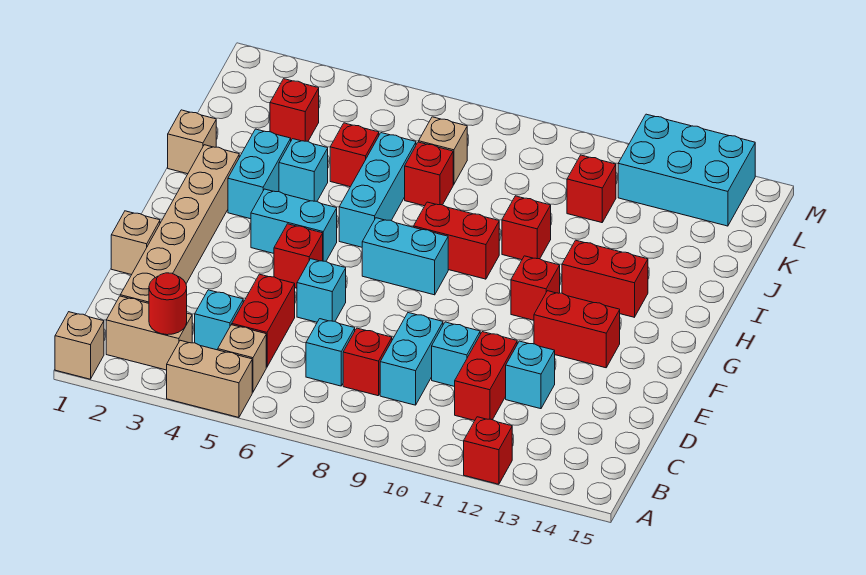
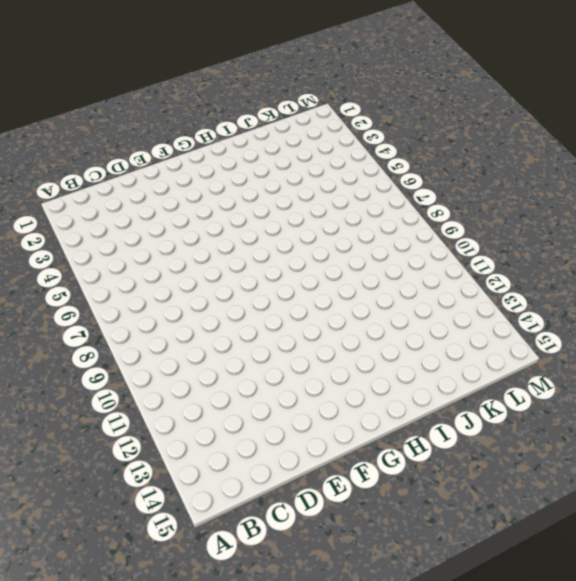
none -> tan brick A1 level 1
none -> tan brick A4:A5 level 1
none -> red brick A12 level 1
none -> tan brick B2:B3 level 1

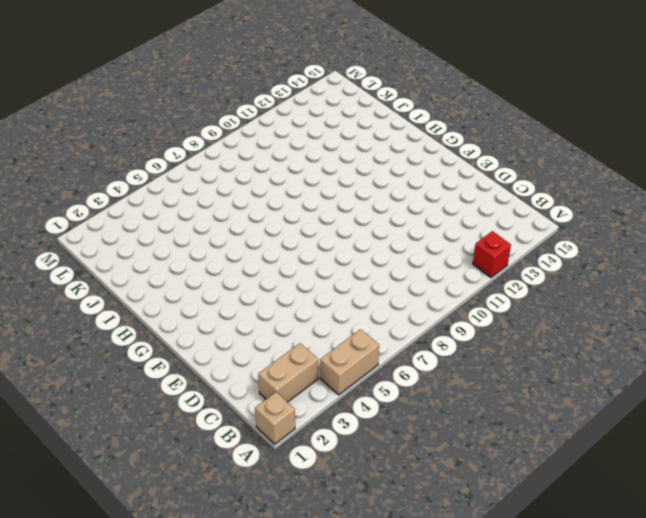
none -> tan brick B5 level 1
none -> tan brick C2:H2 level 1
none -> cyan brick C4 level 1
none -> red brick C5:D5 level 1

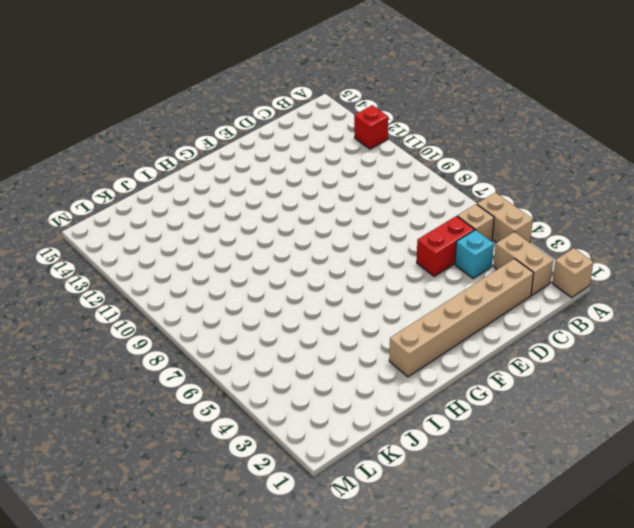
none -> cyan brick C7 level 1
none -> red brick C8 level 1
none -> cyan brick C9:D9 level 1
none -> red brick C11:D11 level 1

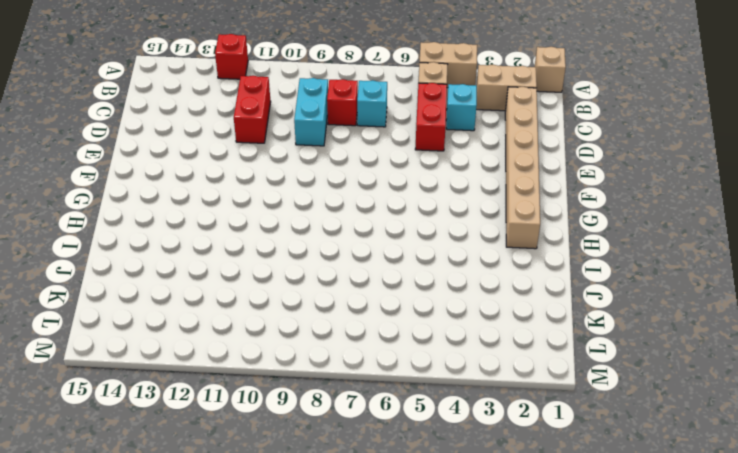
none -> cyan brick D10 level 1
none -> cyan brick D12 level 1
none -> tan brick E1 level 1
none -> cyan brick E6 level 1

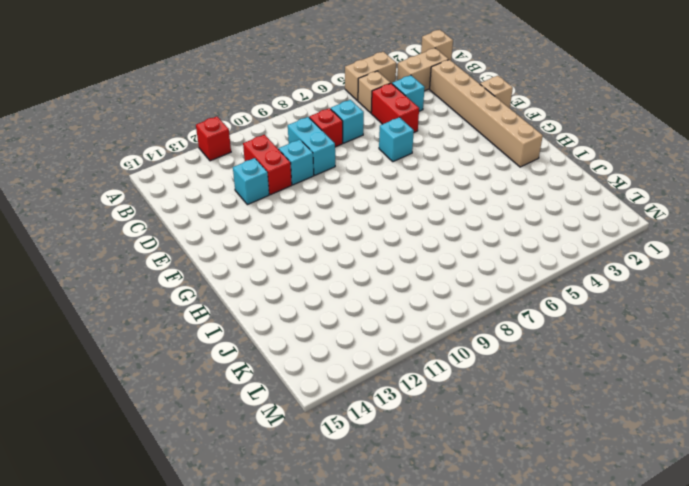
none -> red brick F5 level 1
none -> red brick F12:F13 level 1
none -> cyan brick G4:G5 level 1
none -> cyan brick G7:G8 level 1

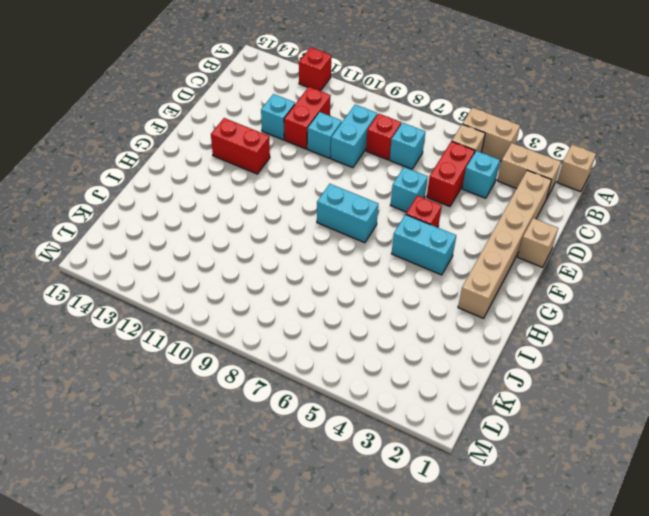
none -> red brick G11 level 1
none -> cyan brick H3:I3 level 1
none -> cyan brick H6:J6 level 1
none -> red brick H8:H9 level 1

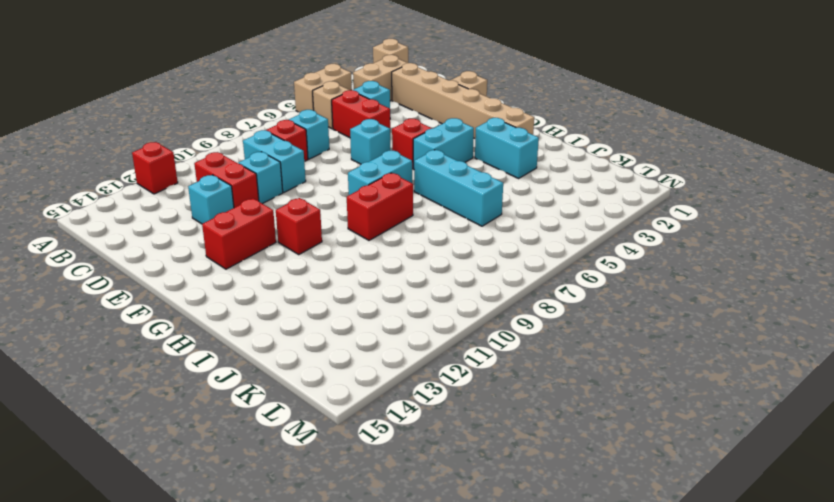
none -> red brick H12:H13 level 1
none -> tan brick I1 level 1
none -> cyan brick I4 level 1
none -> red brick I10 level 1

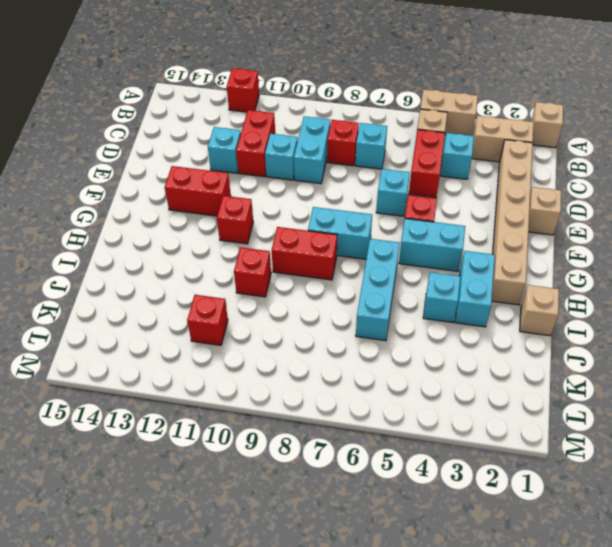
none -> red brick H12:H13 level 1
none -> red brick J5 level 1
none -> red brick J7 level 1
none -> red brick K3 level 1

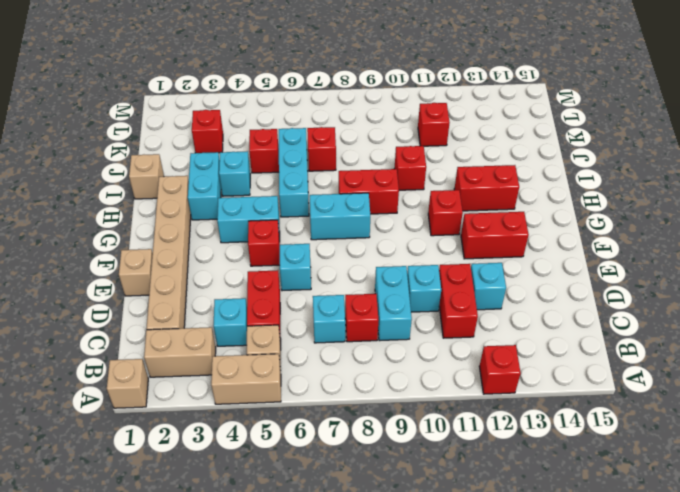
none -> tan brick K7 level 1
none -> cyan brick L12:M14 level 1
none -> red round brick B3 level 2

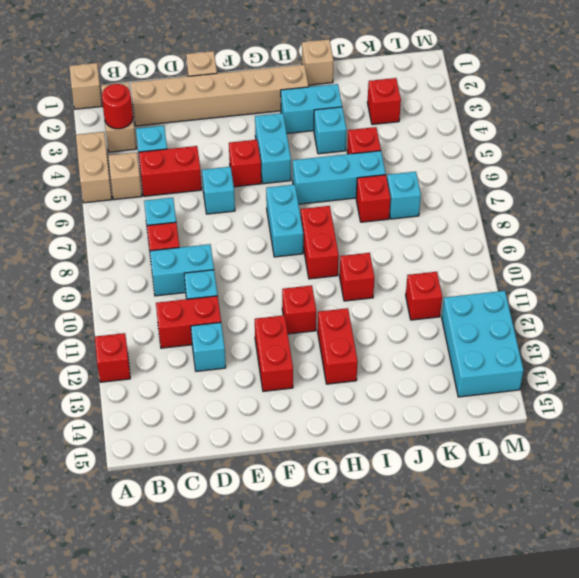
cyan brick K7 level 1 -> tan brick K7 level 1

